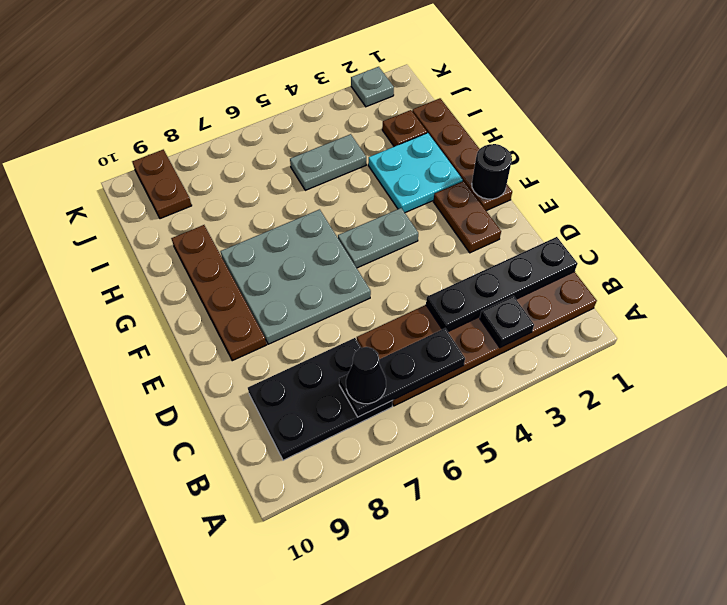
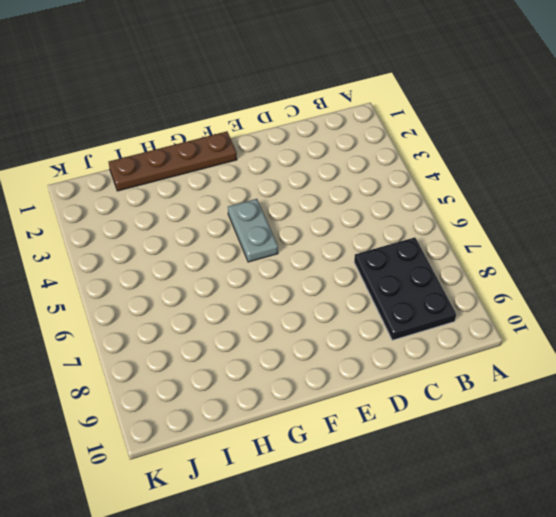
none -> brown plate B1:C6 level 1
none -> brown plate E2:F2 level 1
none -> grey plate E6:G8 level 1

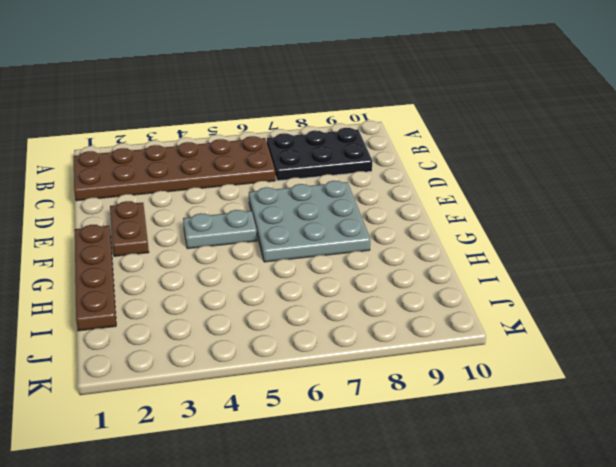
none -> brown plate E9:H9 level 1
none -> cyan plate G2:H3 level 1
none -> brown plate I2 level 1

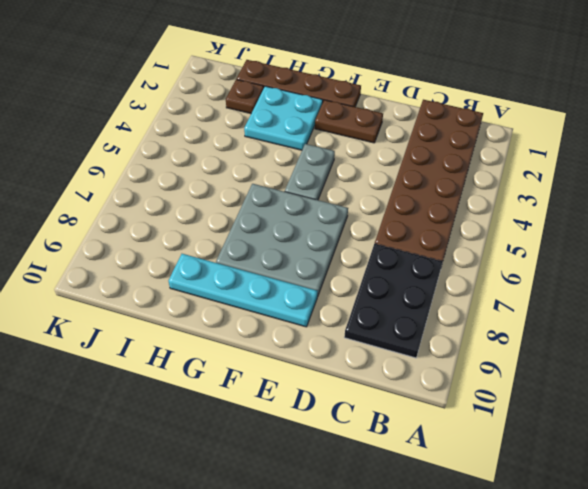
cyan plate E9:H9 level 1 -> brown plate E9:H9 level 1
none -> grey plate I4:I5 level 1
none -> brown plate J9:K9 level 1
none -> grey plate K2 level 1

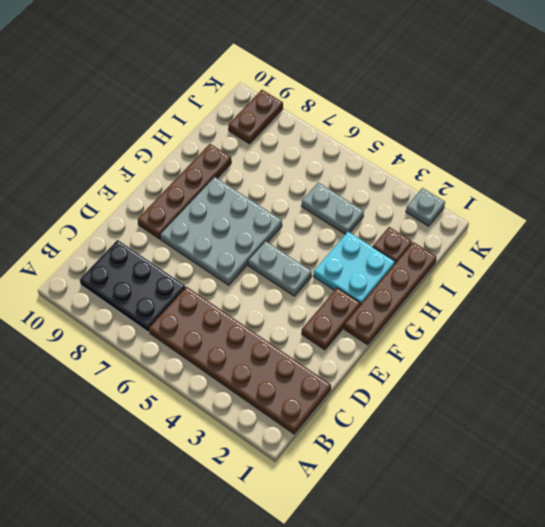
none -> black plate B3 level 2
none -> black plate B5:B7 level 2
none -> black plate C1:C4 level 2

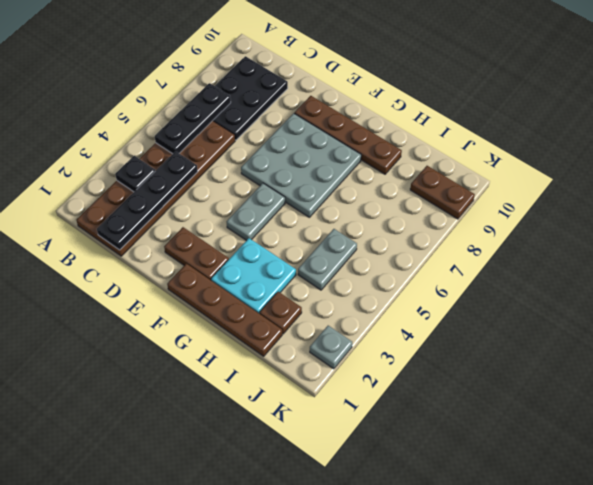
none -> black round brick F1 level 2
none -> black cone B7 level 3

